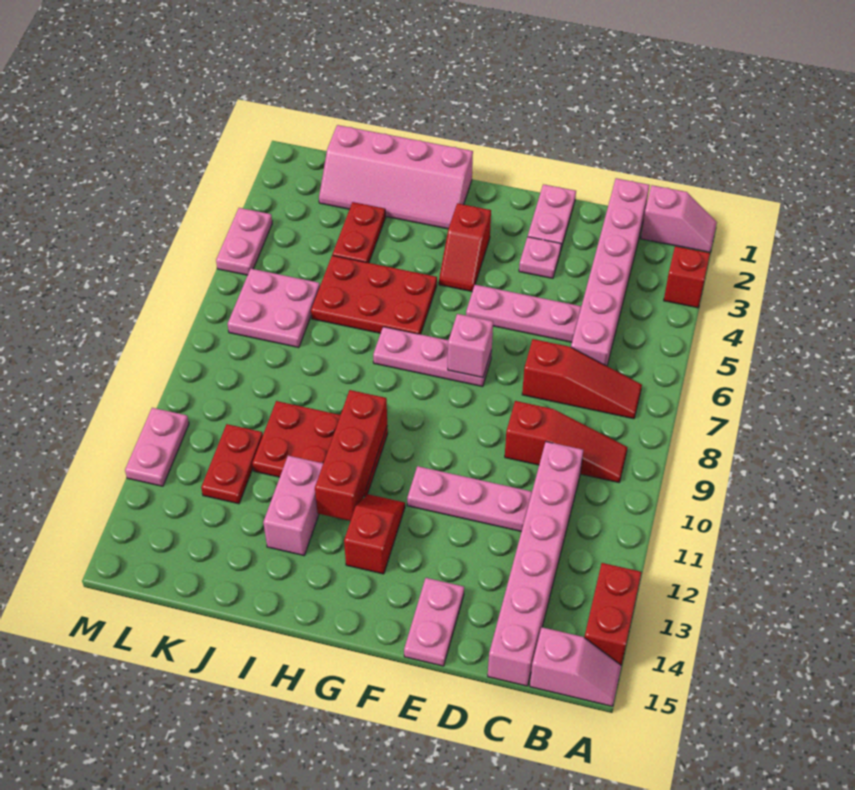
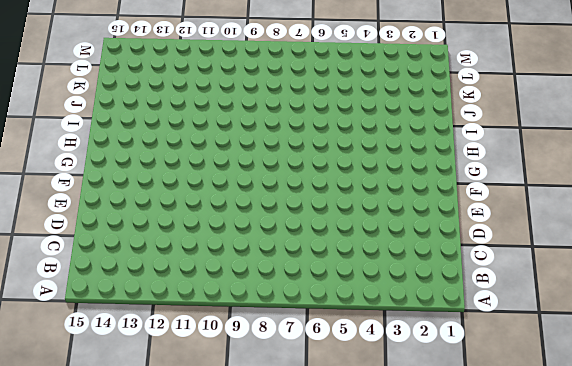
none -> pink slope A1:B1 level 1 top B
none -> red brick A3 level 1
none -> red brick A13:A14 level 1

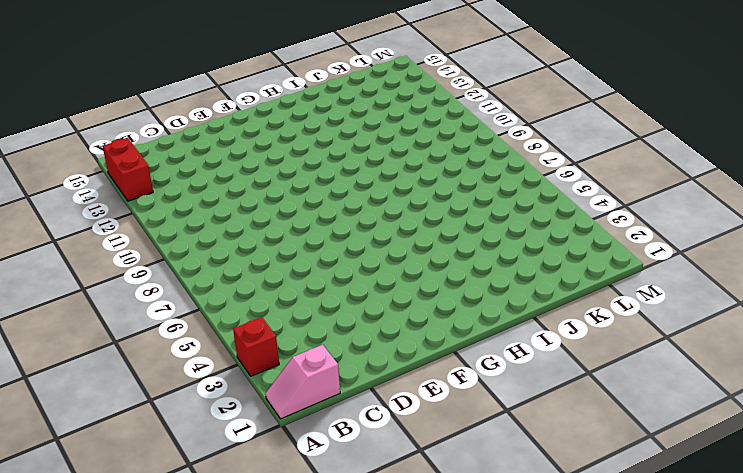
none -> pink slope A15:B15 level 1 top B
none -> red slope B7:D7 level 1 top D
none -> red slope B9:D9 level 1 top D

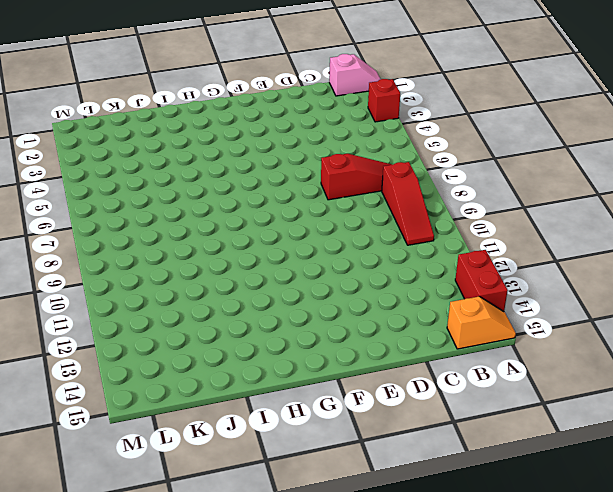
orange slope A15:B15 level 1 top B -> pink slope A15:B15 level 1 top B
red slope B8:B10 level 1 top 8 -> red slope B9:D9 level 1 top D
none -> pink brick C1:C6 level 1
none -> pink brick C10:C15 level 1
none -> pink plate D5:F5 level 1

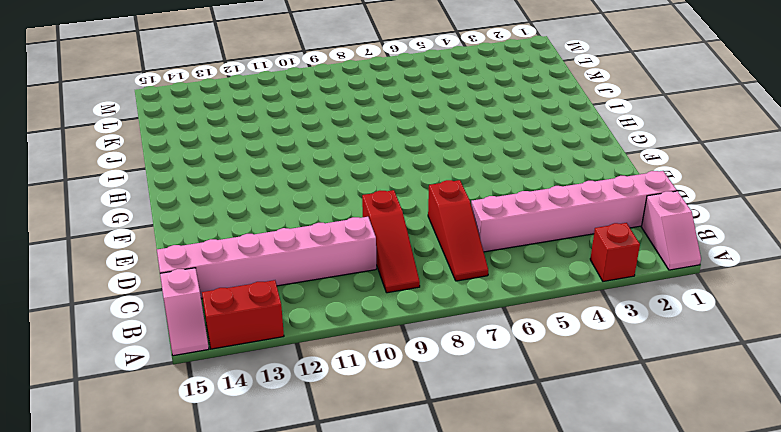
none -> pink plate D5:F5 level 1
none -> pink plate D11:F11 level 1
none -> pink plate E1:E2 level 1

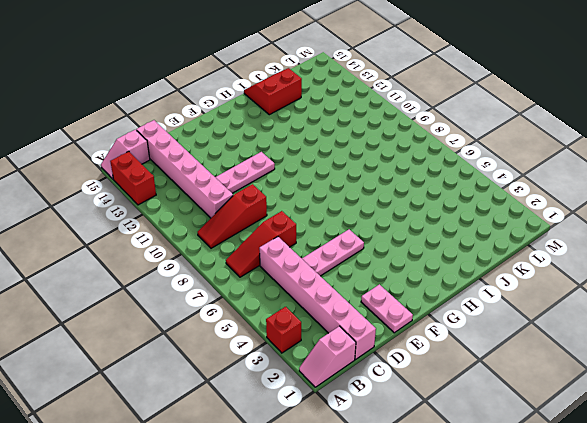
red slope I14:J15 level 1 top 14 -> none
none -> pink plate E3 level 1
none -> pink plate E14:E15 level 1
none -> pink plate F7:H7 level 1

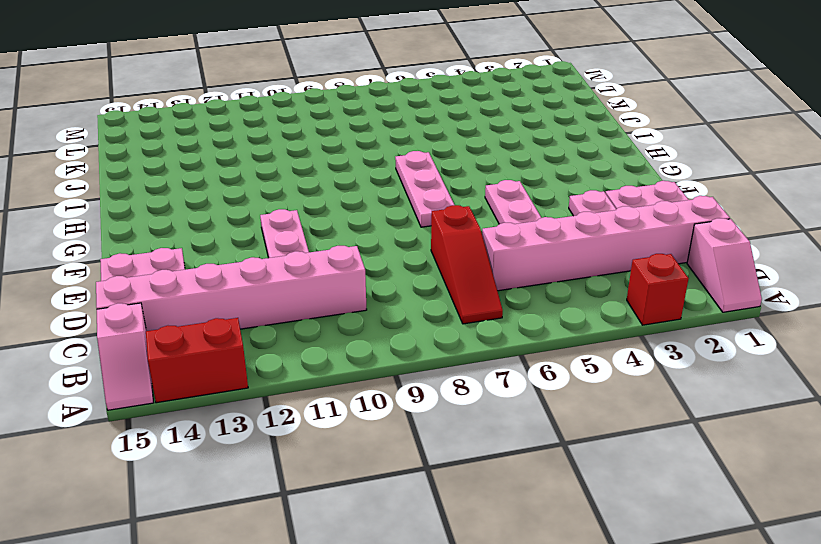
none -> red slope B9:D9 level 1 top D
none -> red slope G3:G4 level 1 top 3
none -> red slope G12:G13 level 1 top 13

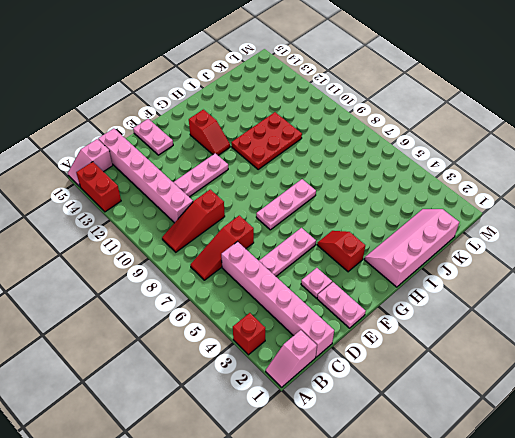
none -> red plate H5:J6 level 1
none -> pink brick I12:I13 level 1
none -> red plate J3:J4 level 1

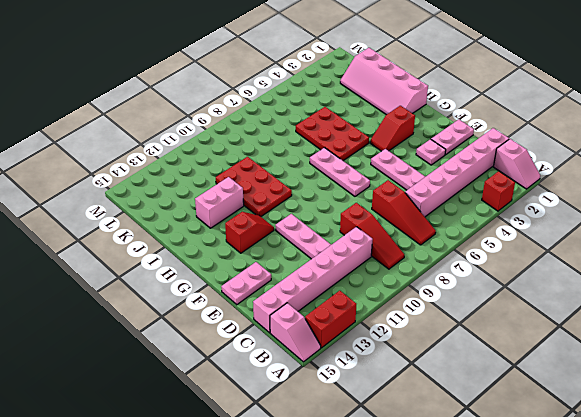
none -> red plate J3:J4 level 1
none -> pink plate K6:L7 level 1
none -> red plate K11:K12 level 1

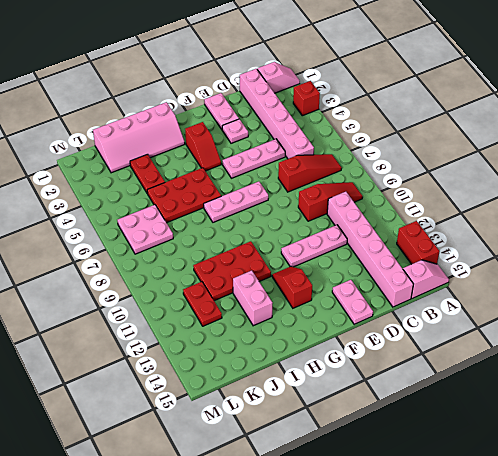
none -> pink plate M4:M5 level 1
none -> pink plate M11:M12 level 1
none -> pink brick F7 level 2

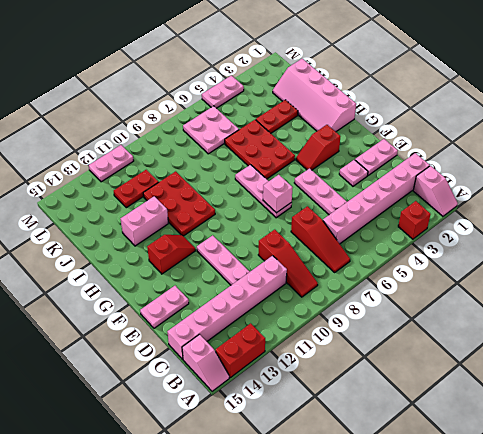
none -> red brick H10:H12 level 2

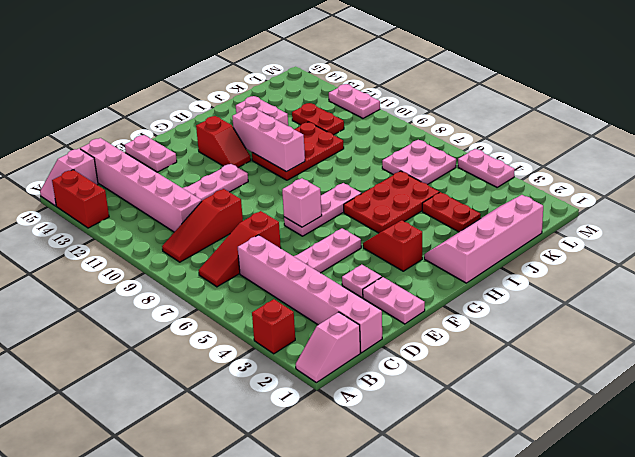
pink brick H10:H12 level 2 -> red brick H10:H12 level 2

